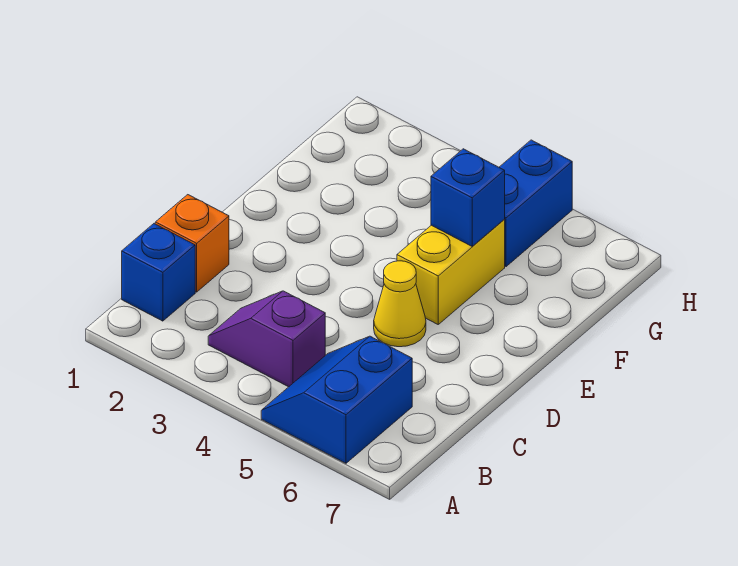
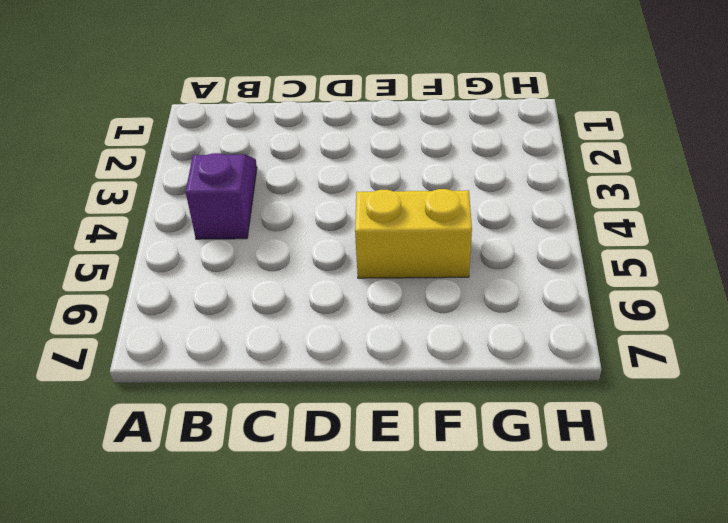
none -> blue slope A5:B6 level 1 top 6
none -> blue brick B1 level 1

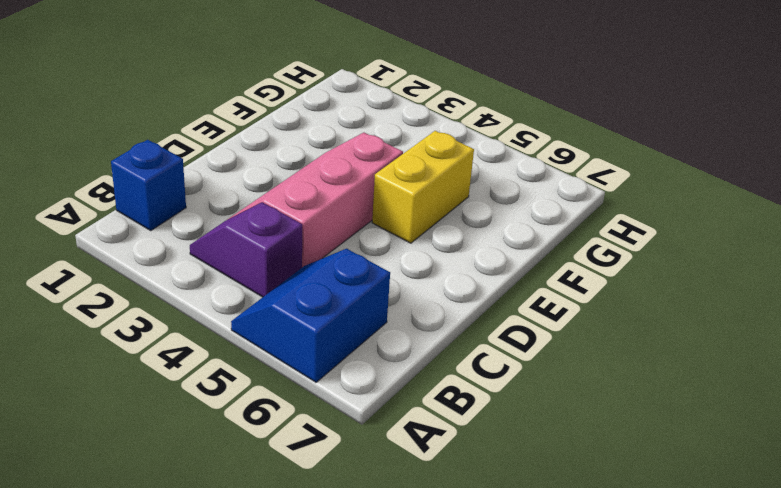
pink slope C3:E4 level 1 top 4 -> none
none -> orange brick C1 level 1
none -> yellow cone D5 level 1

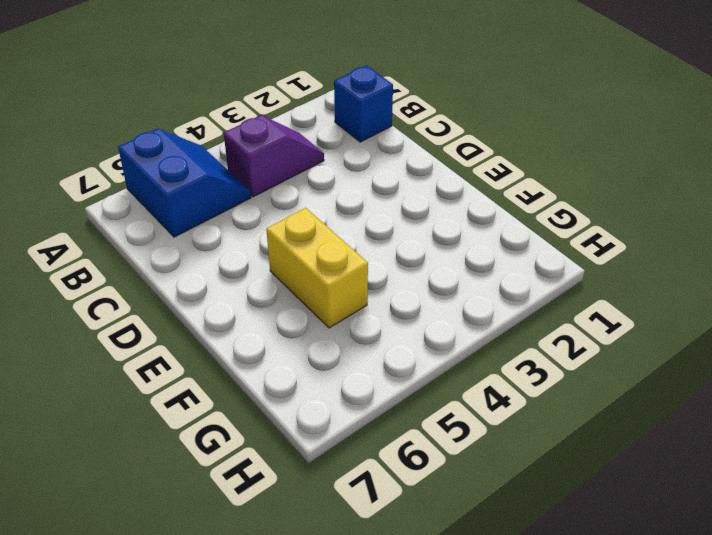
none -> orange brick C1 level 1
none -> yellow cone D5 level 1

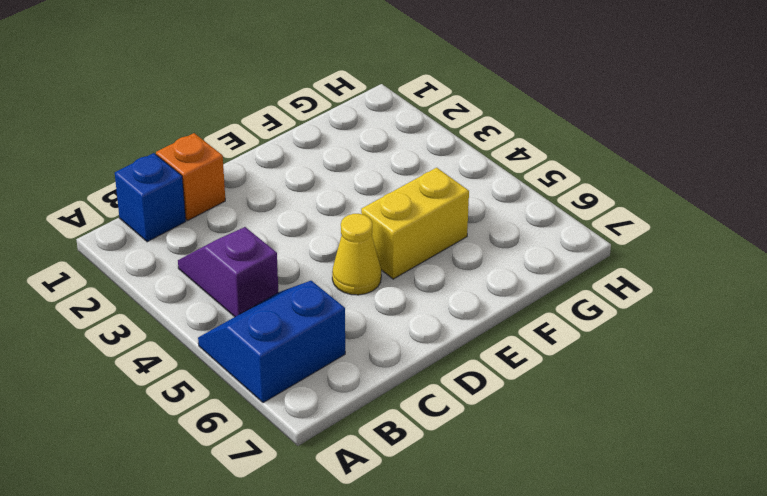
none -> blue brick G5:H5 level 1
none -> blue brick F5 level 2

